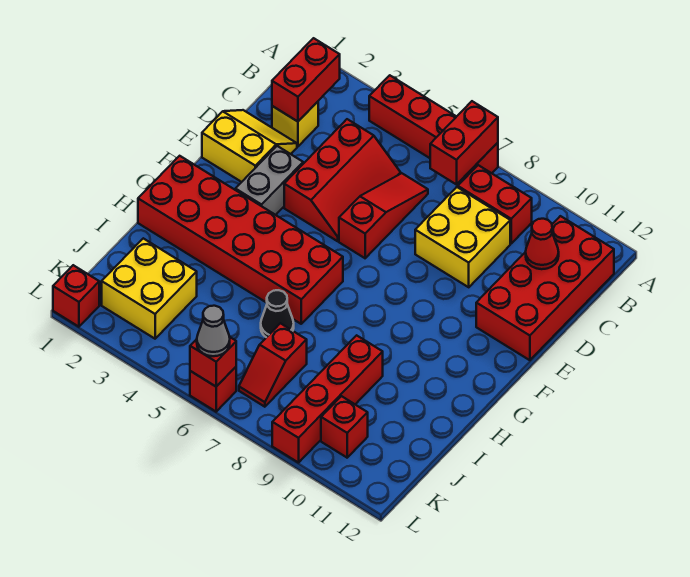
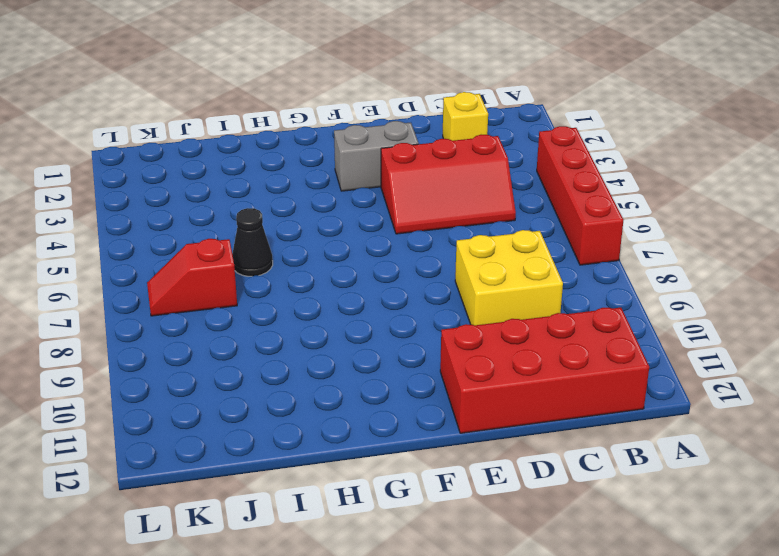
none -> red brick B8:B9 level 1
none -> red slope C6:E6 level 1 top E
none -> yellow slope D1:E2 level 1 top E

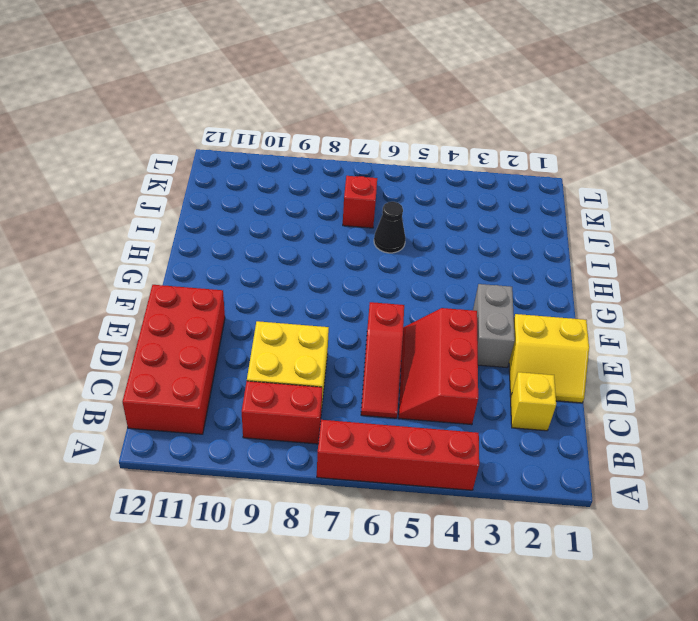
none -> red brick G1:H6 level 1
none -> red brick I9:L9 level 1
none -> yellow brick J2:K3 level 1

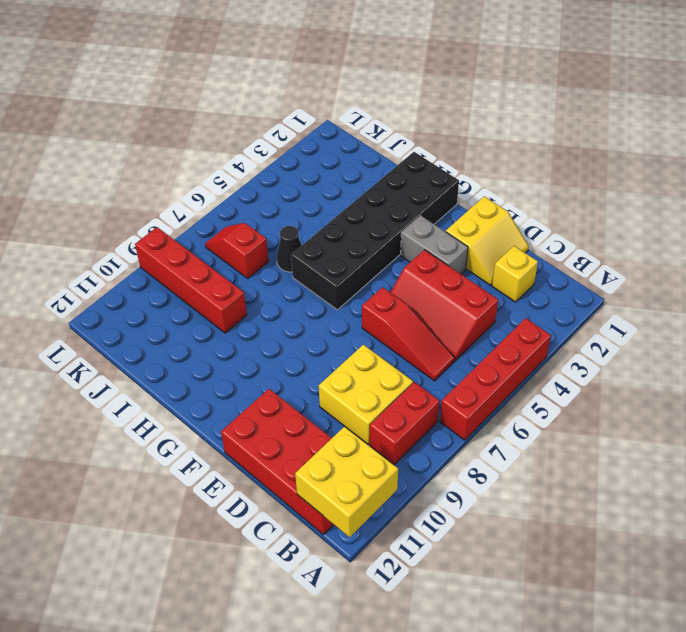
yellow brick A11:B12 level 2 -> yellow brick J2:K3 level 1
black brick G1:H6 level 1 -> red brick G1:H6 level 1
none -> red brick K10 level 1
none -> red brick L1 level 1
none -> red brick L6 level 1

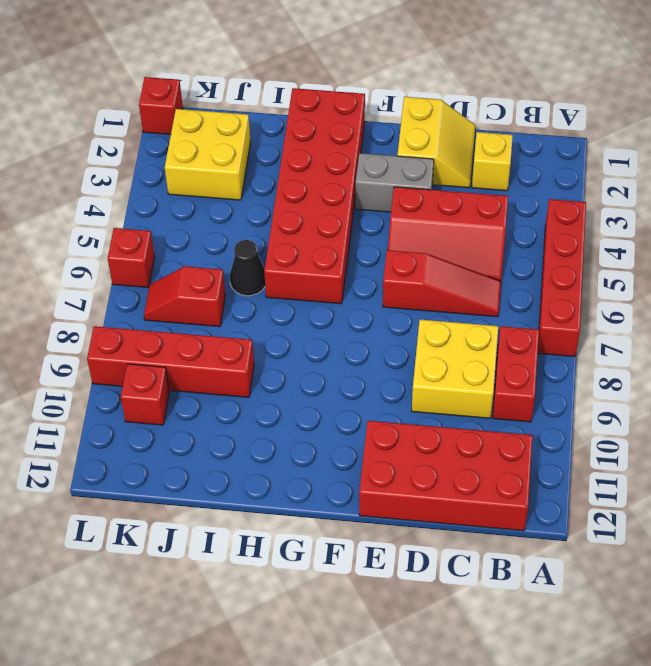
none -> red brick A7:B7 level 2
none -> red brick B2:C2 level 2
none -> red cone C11 level 2

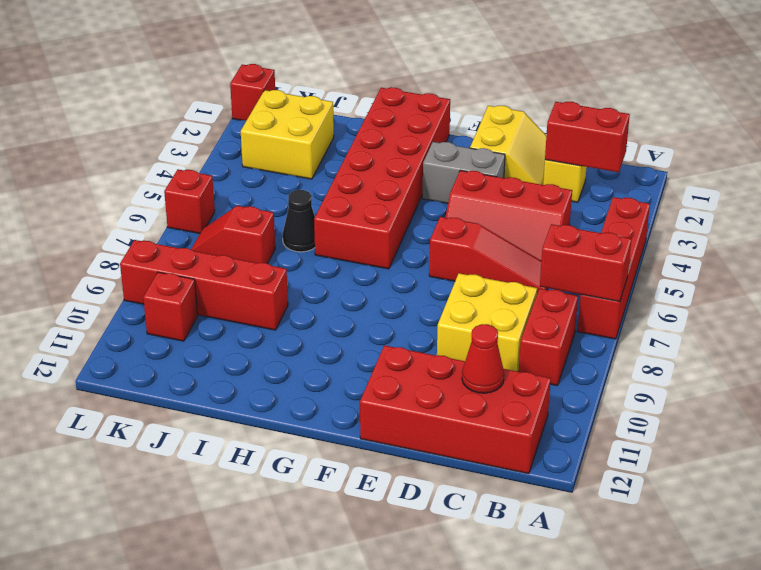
none -> red brick L6 level 2
none -> grey cone L6 level 3

